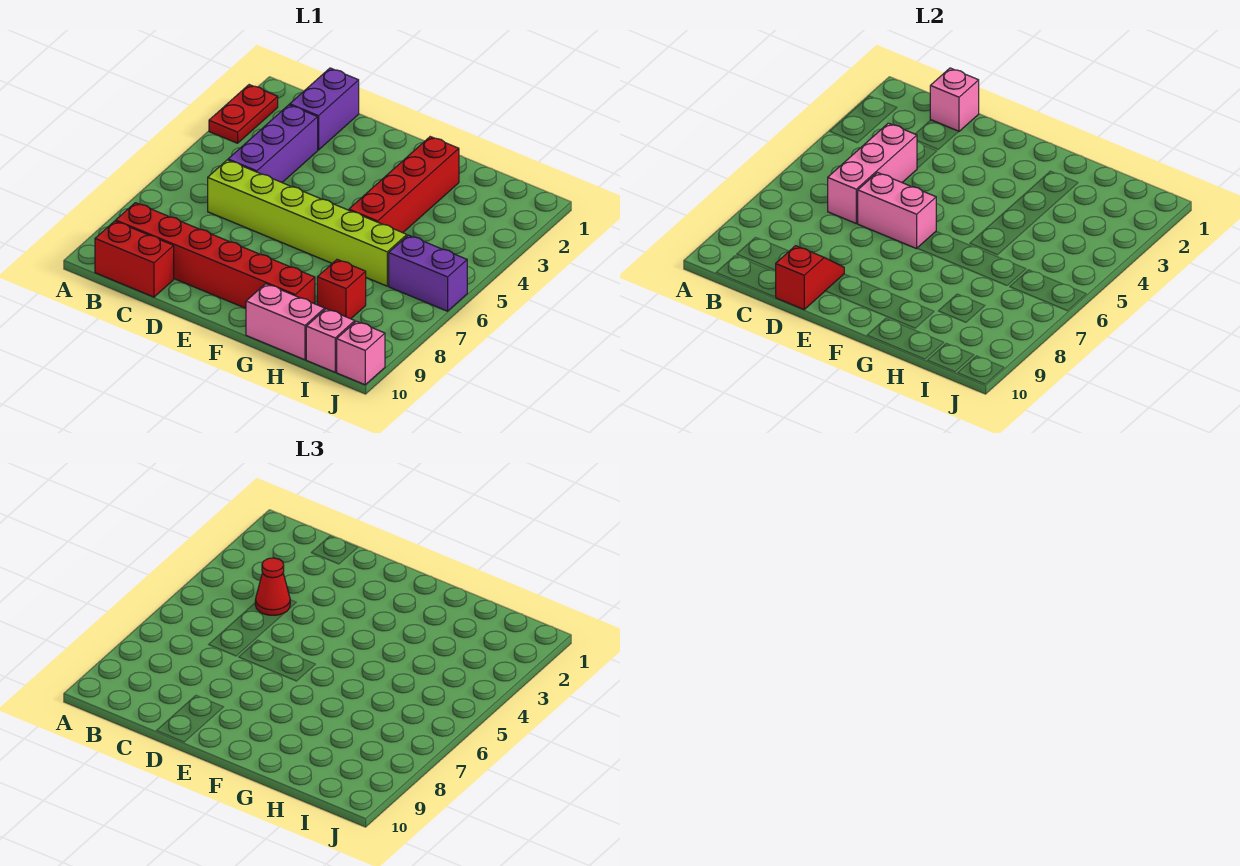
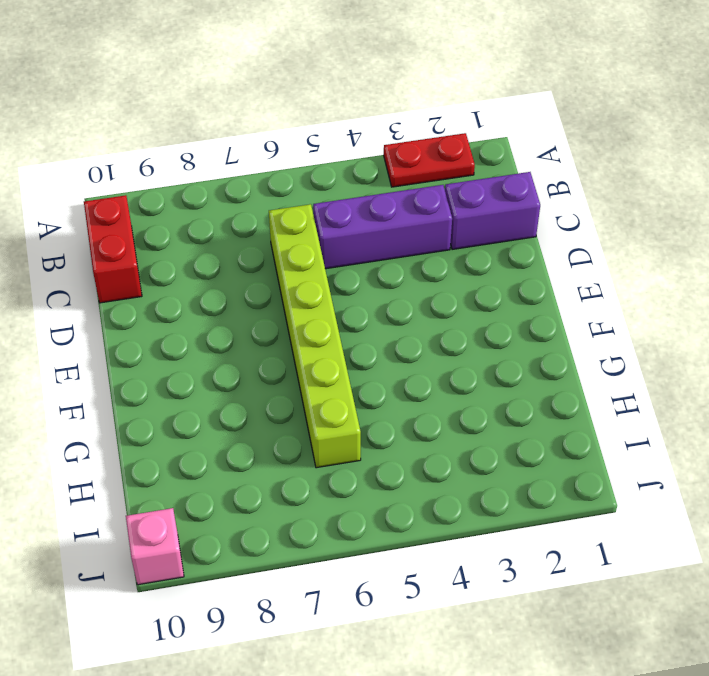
none -> red brick B9:G9 level 1
none -> red brick G2:G5 level 1
none -> pink brick G10:H10 level 1

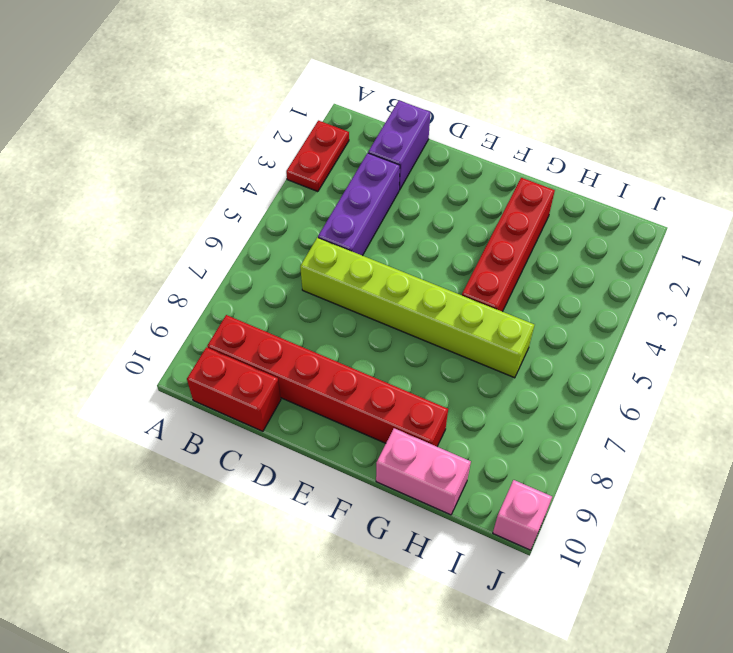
none -> red brick H8 level 1
none -> purple brick I6:J6 level 1
none -> pink brick I10 level 1

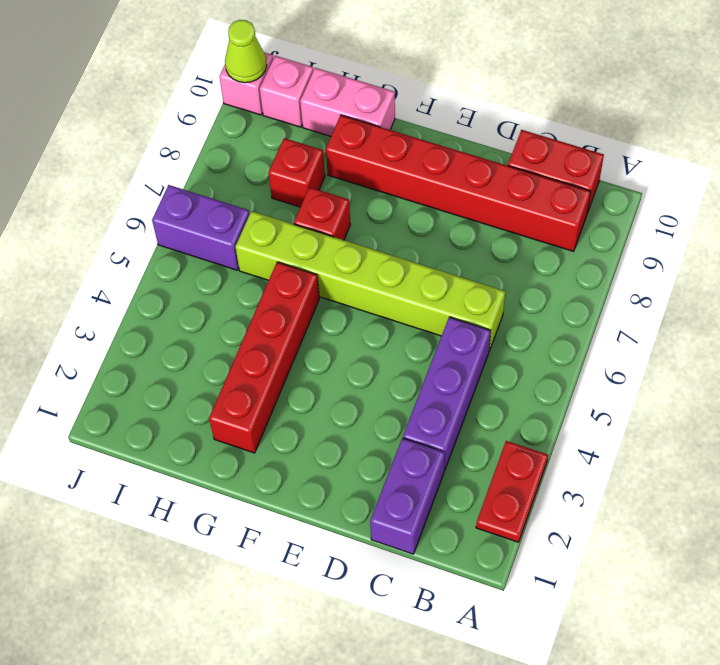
red brick G7 level 1 -> none
lime cone J10 level 2 -> none
none -> pink brick C1 level 2
none -> pink brick C4:C6 level 2
none -> pink brick D6:E6 level 2

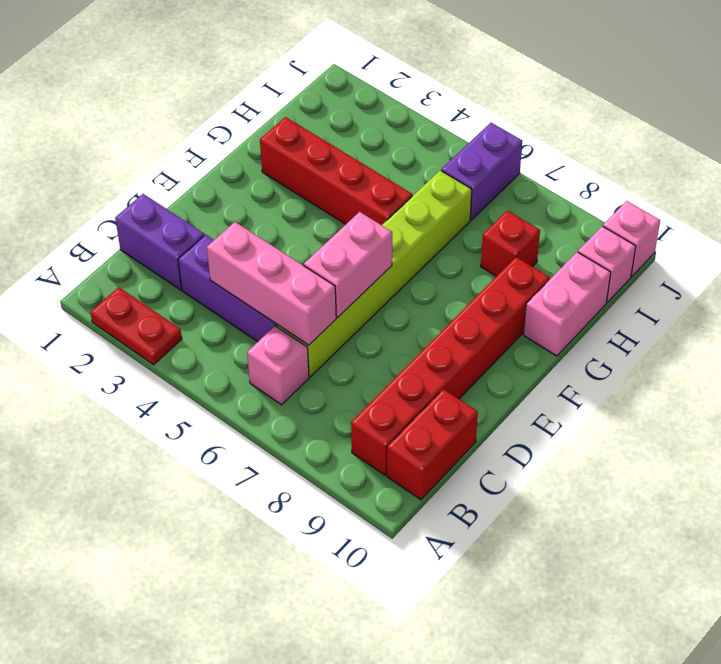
pink brick B6 level 1 -> pink brick C1 level 2
none -> red slope D9:D10 level 2 top 10
none -> red cone C4 level 3

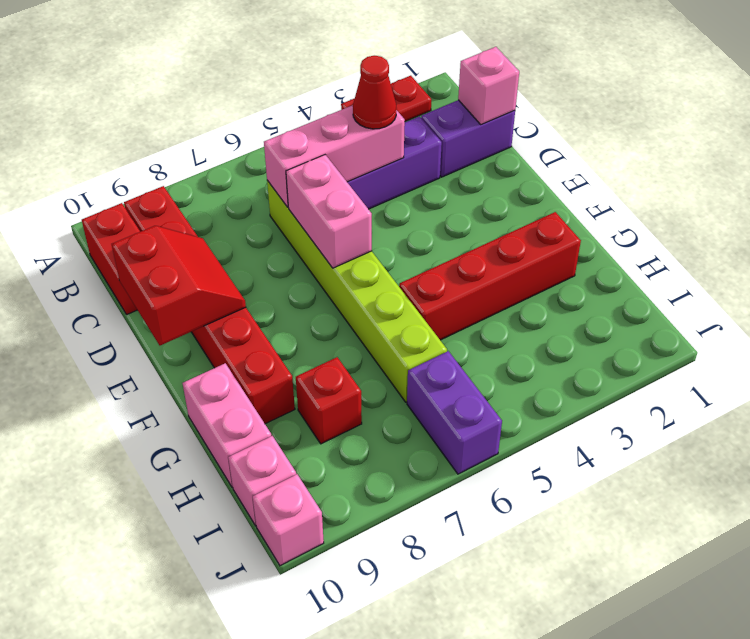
red slope D9:E10 level 2 top 10 -> red slope D9:D10 level 2 top 10

